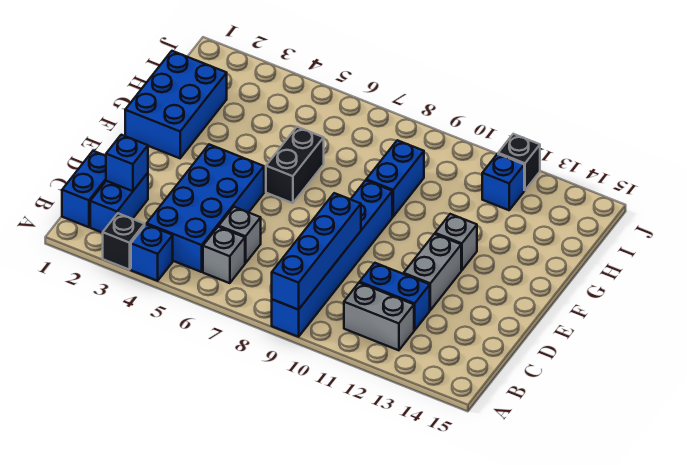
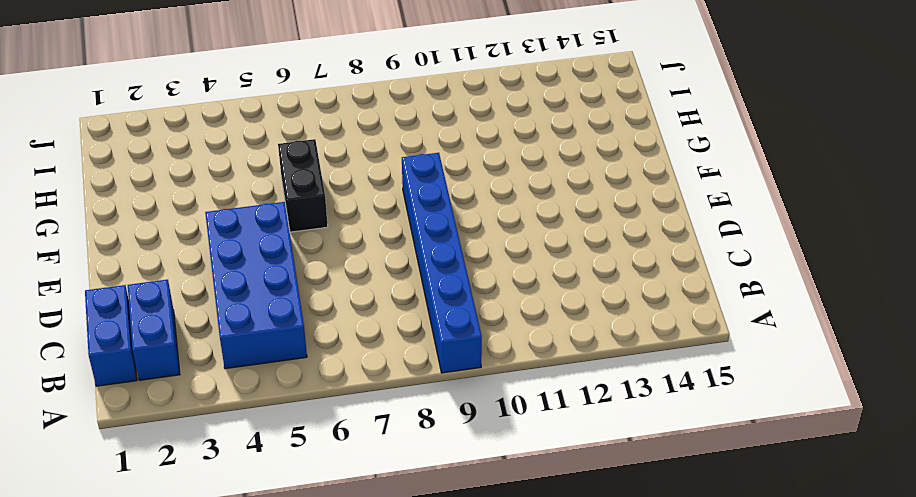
none -> black brick A3 level 1
none -> blue brick A4 level 1
none -> grey brick B6 level 1

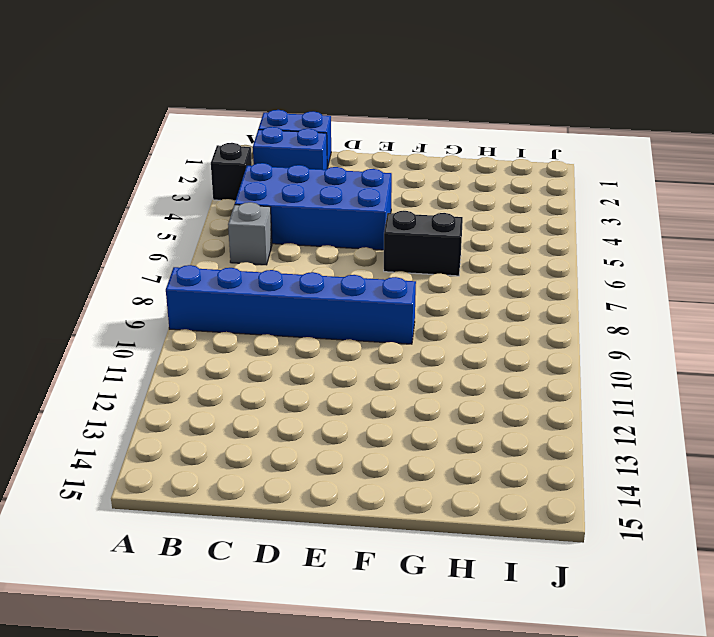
none -> blue brick A4 level 1
none -> grey brick B11:B12 level 1
none -> grey brick C6 level 1

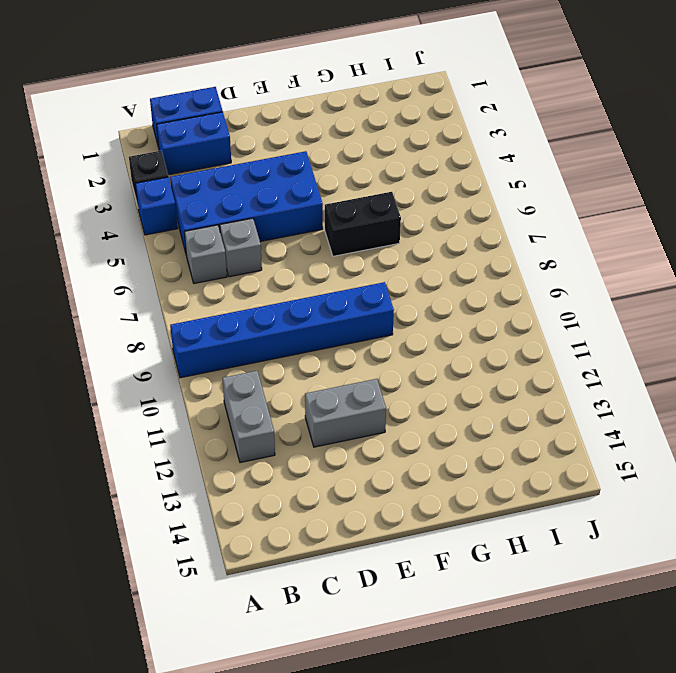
none -> blue brick C11:C12 level 1
none -> blue brick F1:H2 level 1
none -> grey brick F12 level 1

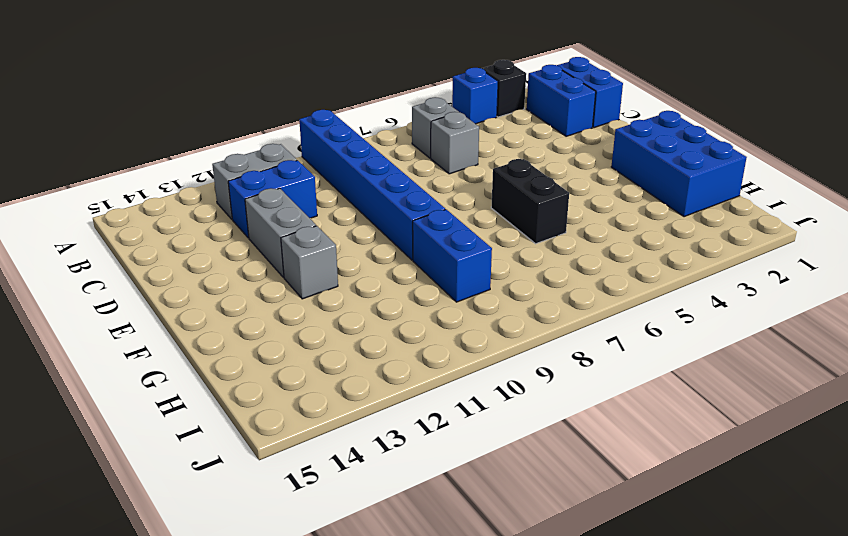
none -> blue brick B4:E5 level 1
none -> blue brick I12 level 1
none -> black brick J12 level 1

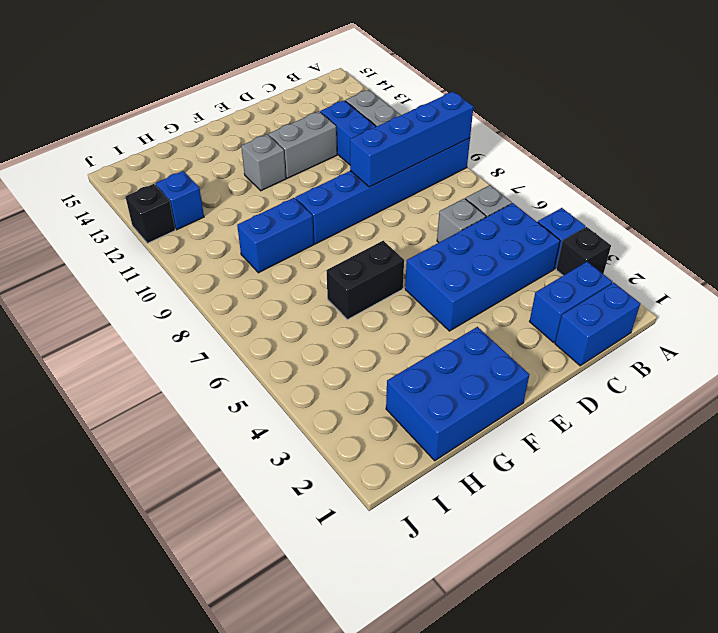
none -> blue brick C2 level 2

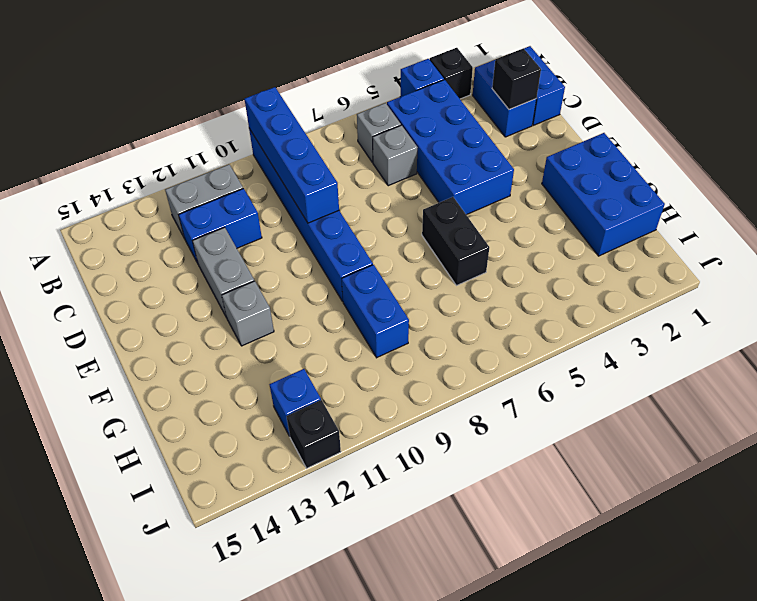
black brick C2 level 2 -> blue brick C2 level 2

